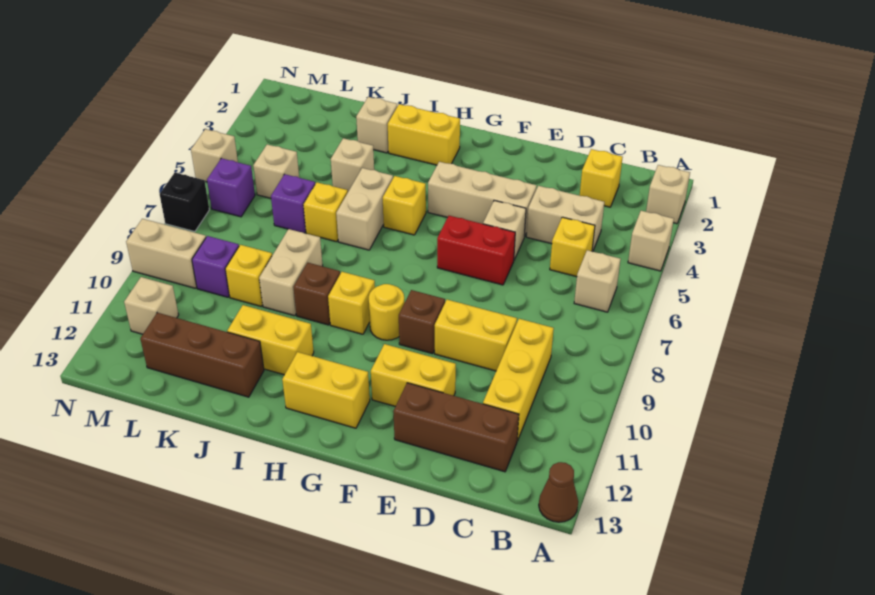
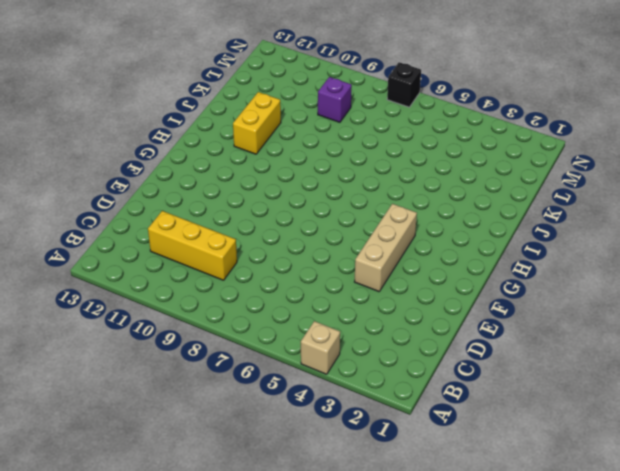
none -> tan brick A2 level 1
none -> brown cone A13 level 1
none -> tan brick B6 level 1
none -> yellow brick C2 level 1

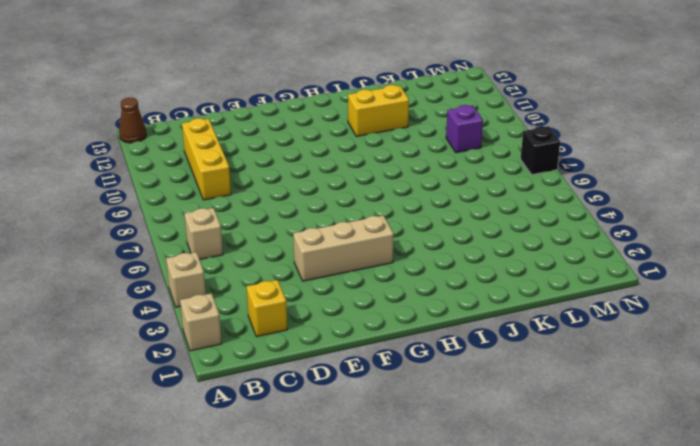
none -> tan brick C4:D4 level 1
none -> yellow brick C5 level 1
none -> brown brick C12:E12 level 1
none -> yellow brick D9:E9 level 1

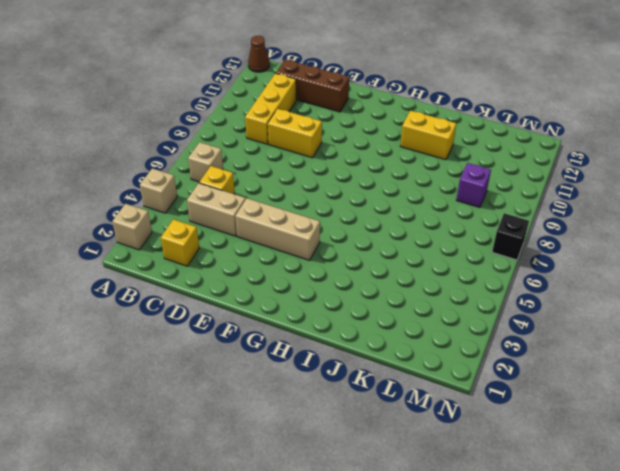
none -> tan brick E5 level 1
none -> red brick E6:F6 level 1
none -> yellow brick E11:F11 level 1
none -> brown brick F9 level 1

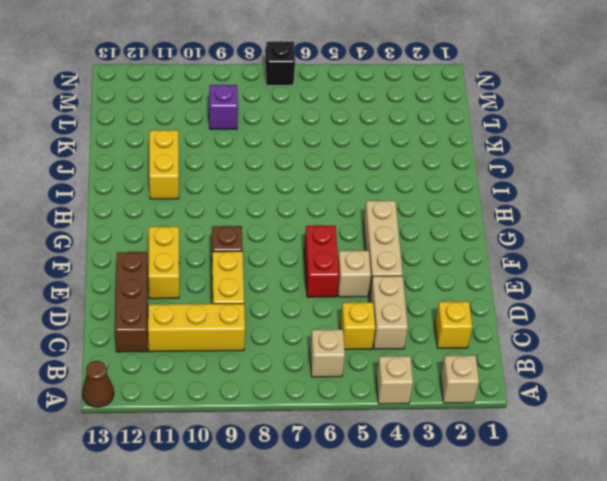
none -> yellow round brick G9 level 1
none -> yellow brick G12:H12 level 1
none -> yellow brick H2:I2 level 1
none -> yellow brick H5 level 1

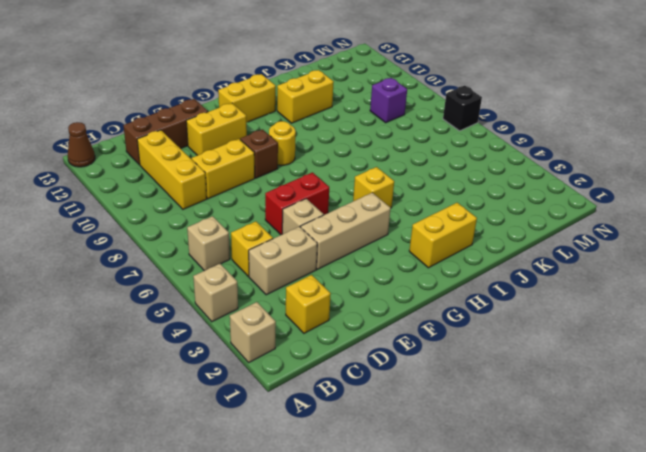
none -> yellow brick H9 level 1
none -> tan brick I5:I6 level 1
none -> brown brick I9 level 1
none -> tan brick J2 level 1

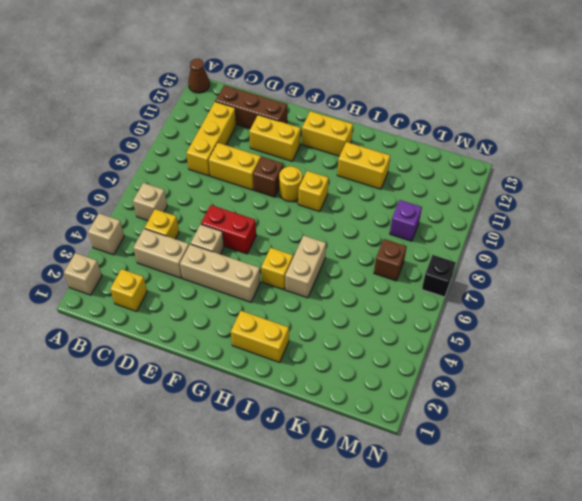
brown brick L7 level 1 -> brown brick I9 level 1
none -> tan brick J2 level 1
none -> tan brick J4 level 1
none -> yellow brick J6 level 1
none -> tan brick J8:J9 level 1

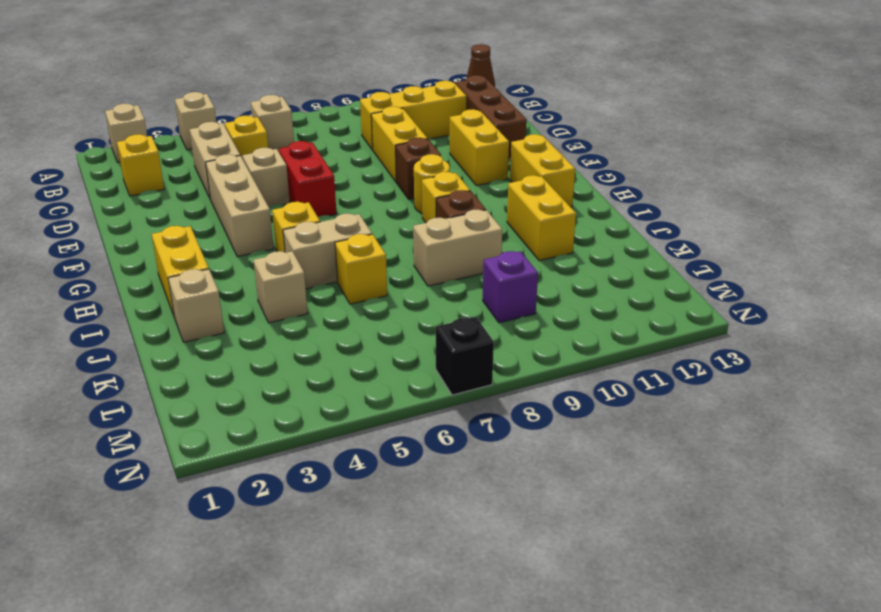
none -> brown brick J12:L12 level 1
none -> purple brick K6 level 1
none -> yellow brick K9 level 1
none -> tan brick L5 level 1

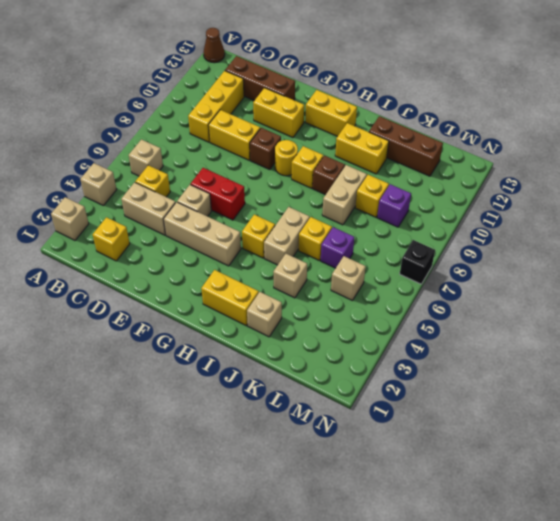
none -> purple brick M6 level 1
none -> tan brick M9:N9 level 1
none -> tan brick M11 level 1
none -> tan brick N5 level 1

